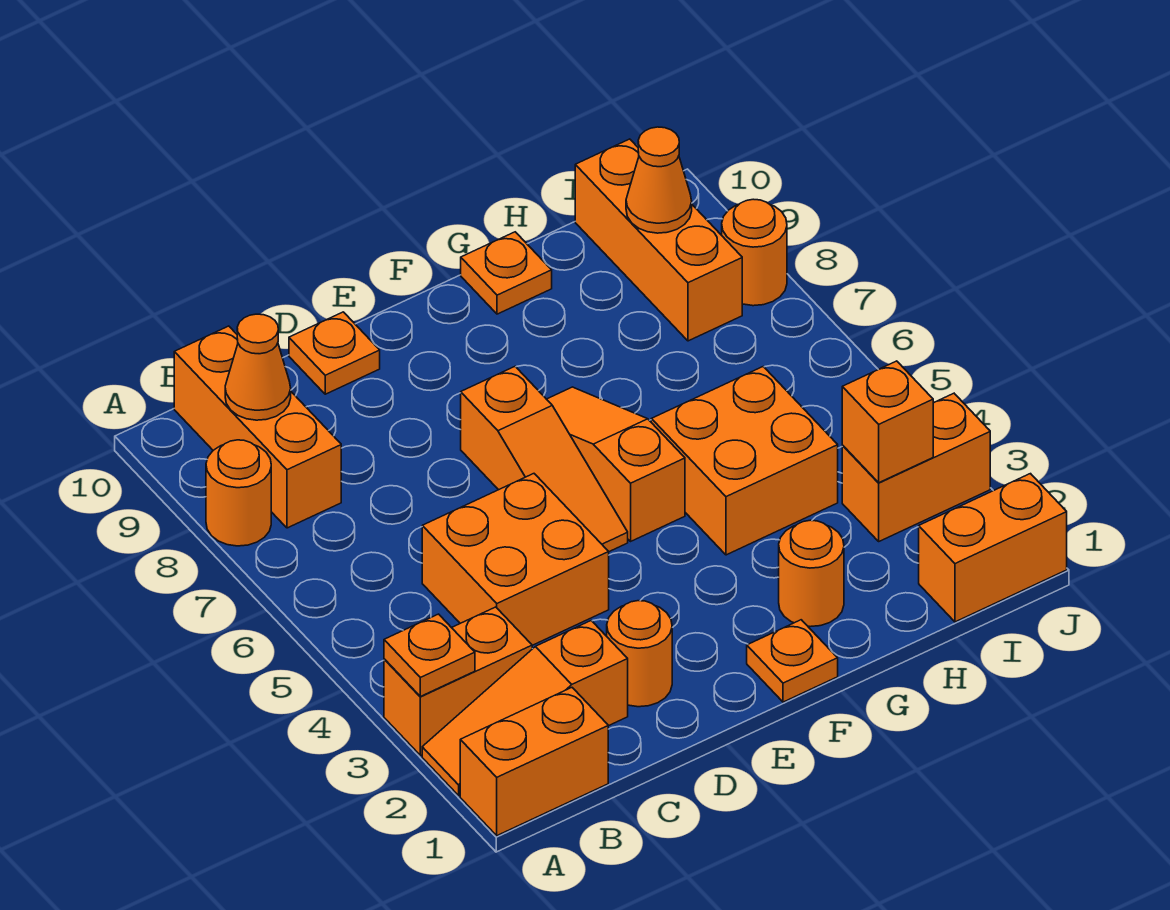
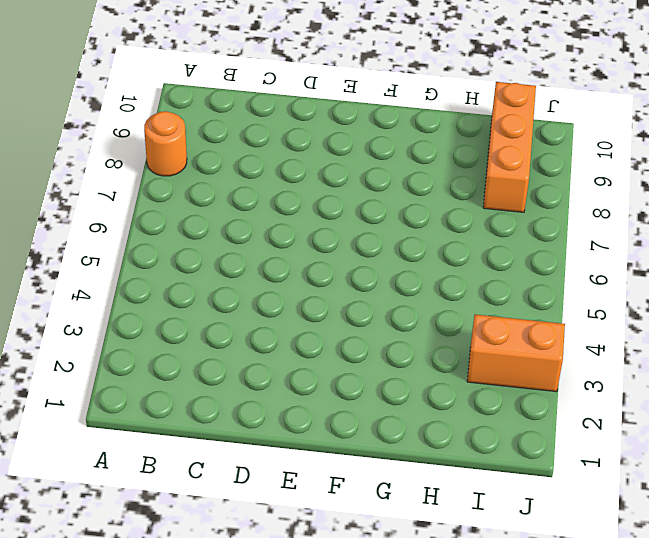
none -> orange brick A1:B1 level 1
none -> orange slope A2:C2 level 1 top C
none -> orange brick A3:B3 level 1

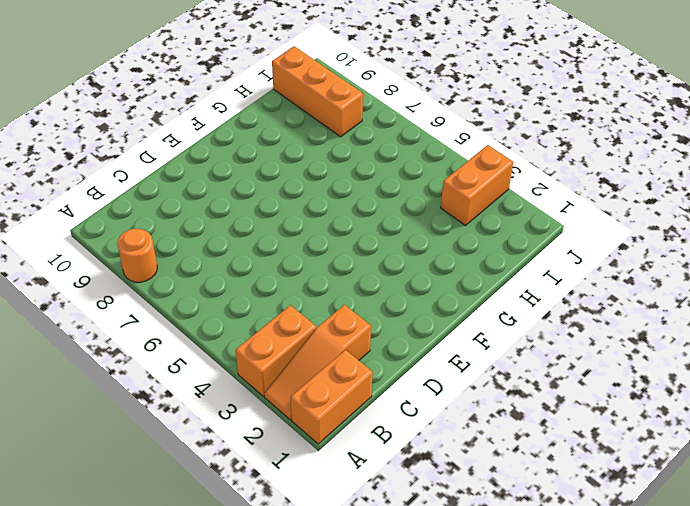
none -> orange brick B8:B10 level 1
none -> orange brick C4:D5 level 1
none -> orange round brick D2 level 1

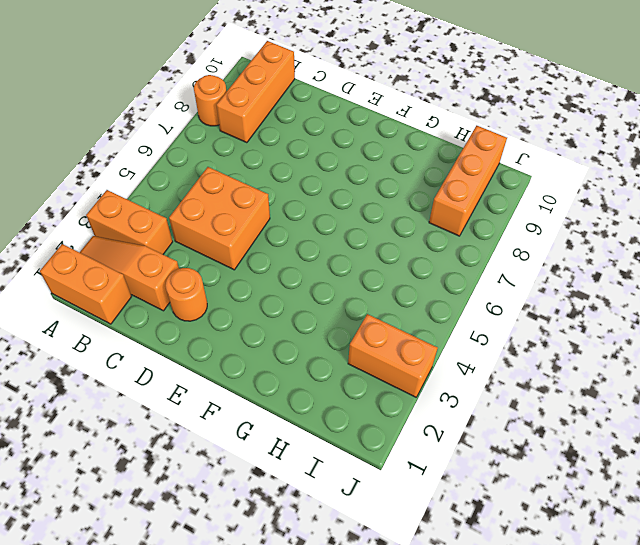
none -> orange plate D10 level 1
none -> orange slope E5:E7 level 1 top 7
none -> orange plate F1 level 1

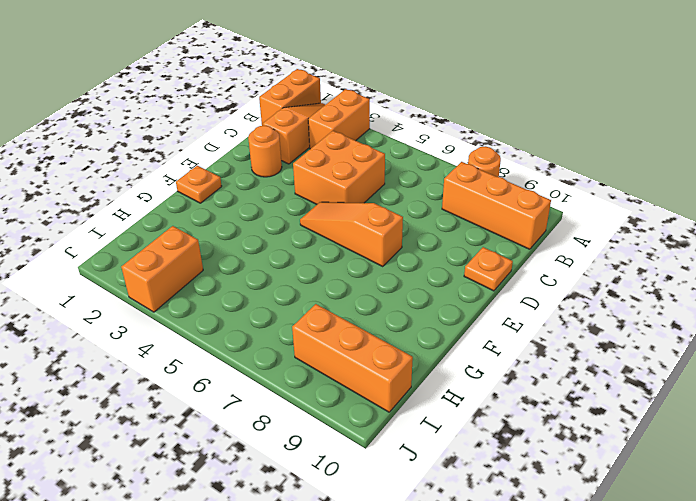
none -> orange slope F5:F7 level 1 top 5
none -> orange round brick G2 level 1
none -> orange brick G4:H5 level 1

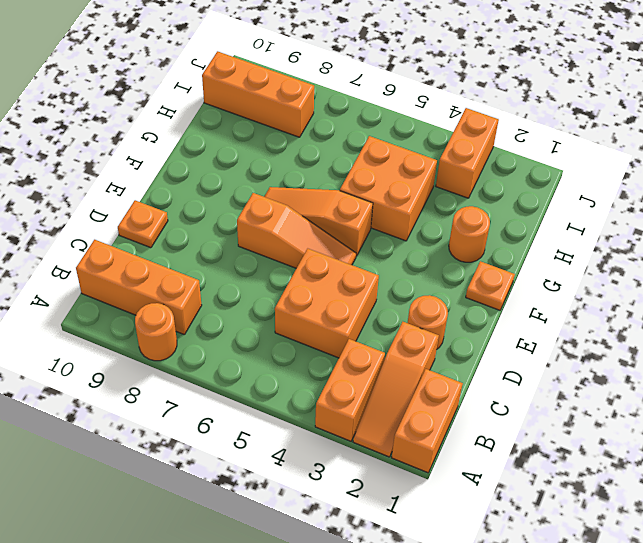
none -> orange plate G10 level 1
none -> orange brick I1:J1 level 1
none -> orange round brick J8 level 1

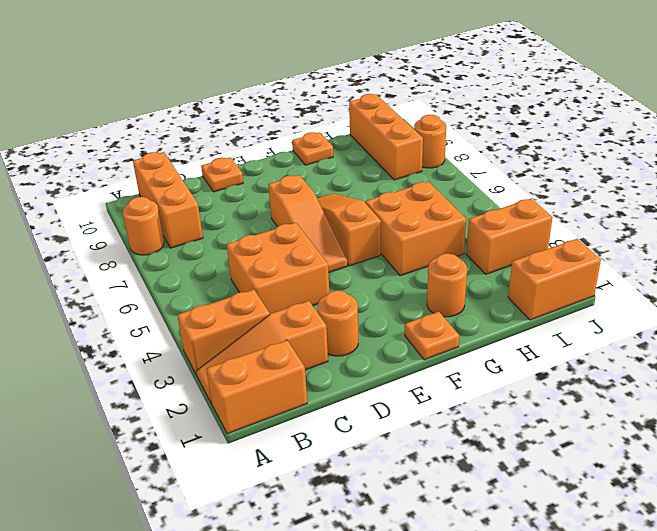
none -> orange plate A3 level 2
none -> orange cone B9 level 2
none -> orange brick I3 level 2

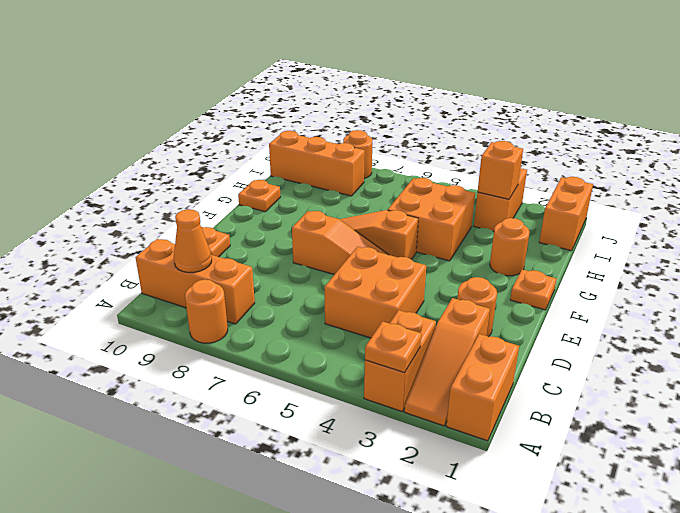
none -> orange cone I9 level 2

